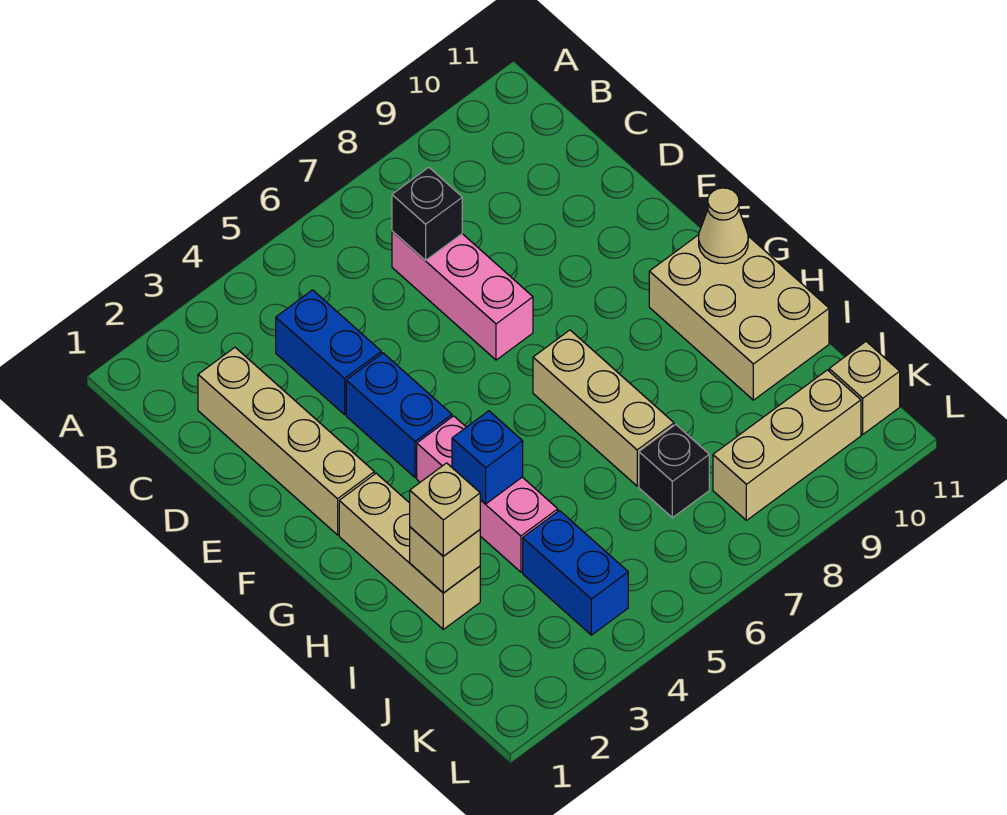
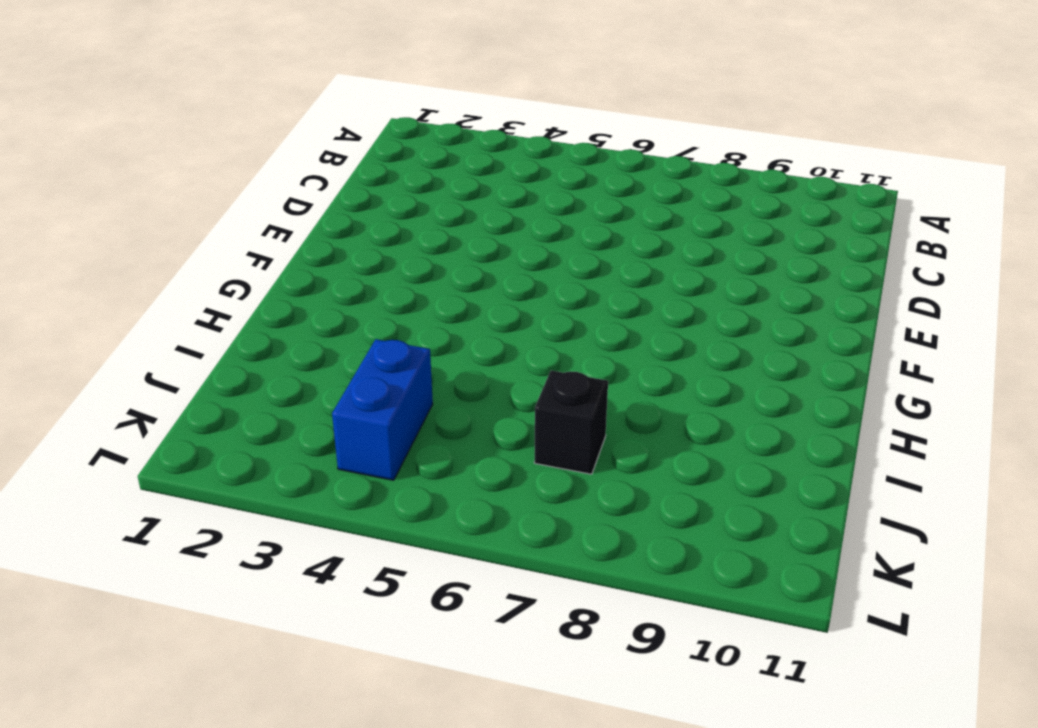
none -> tan brick C2:F2 level 1
none -> blue brick C4:D4 level 1
none -> pink brick C7:E7 level 1

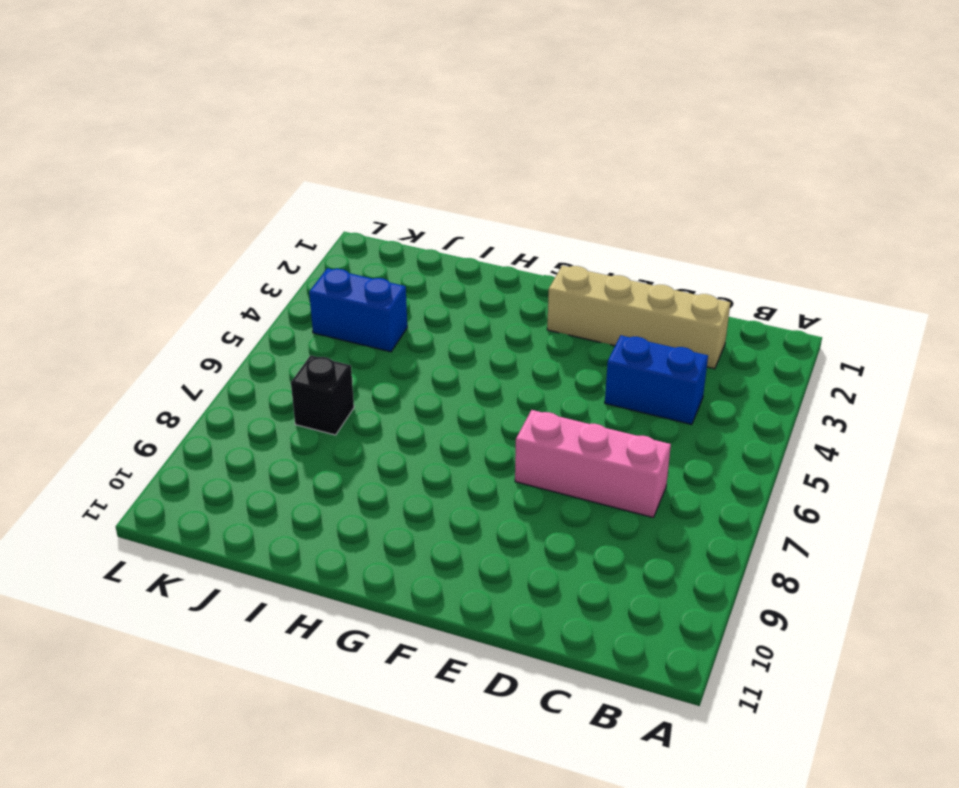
none -> blue brick E4:F4 level 1
none -> tan brick G2:I2 level 1
none -> pink brick G4:I4 level 1

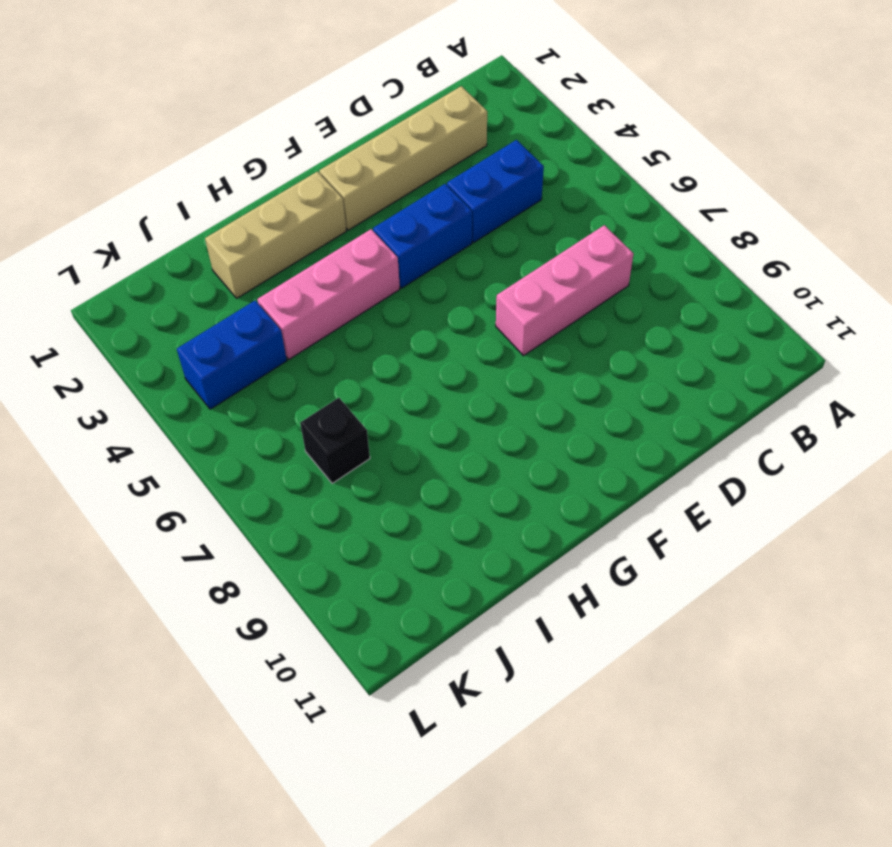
none -> tan brick G7:I7 level 1
none -> tan brick G10:I11 level 1
none -> tan brick K8:K10 level 1

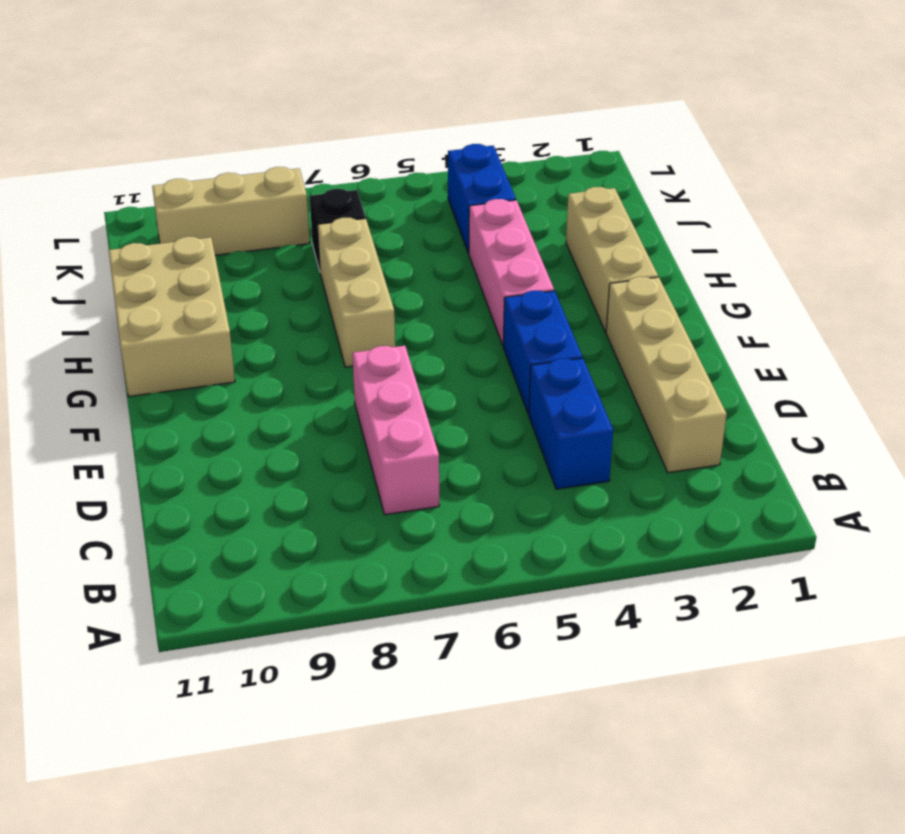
none -> tan brick K11 level 1
none -> black brick C7 level 2
none -> tan cone G11 level 2

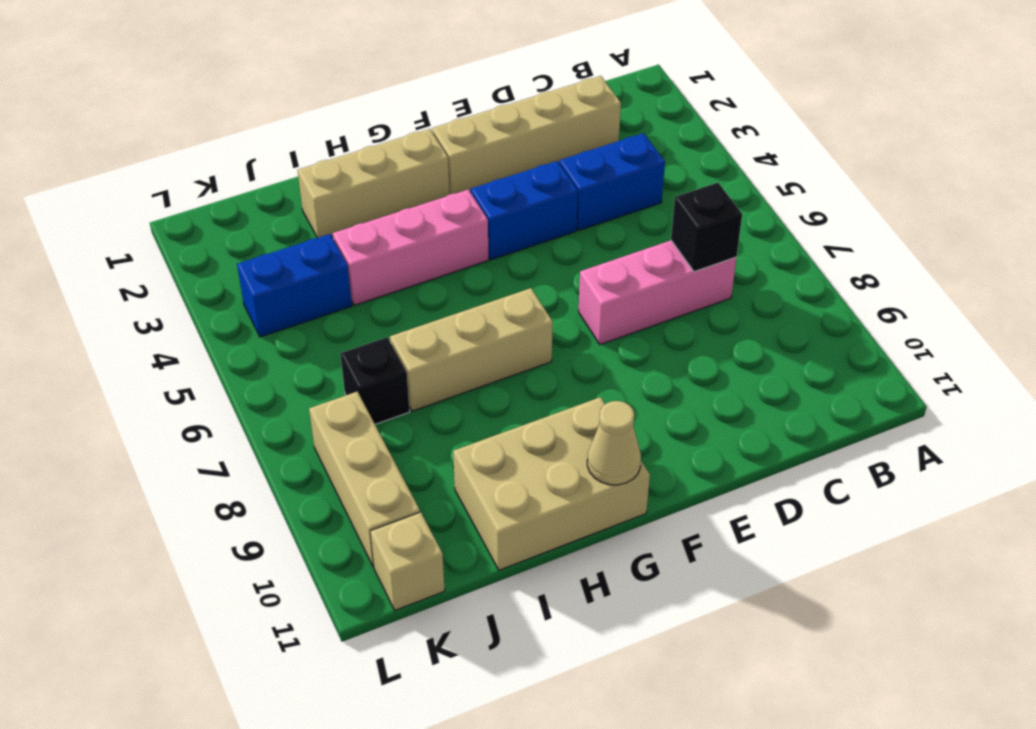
none -> blue brick H4 level 2
none -> tan brick I2 level 2
none -> tan brick I2 level 3

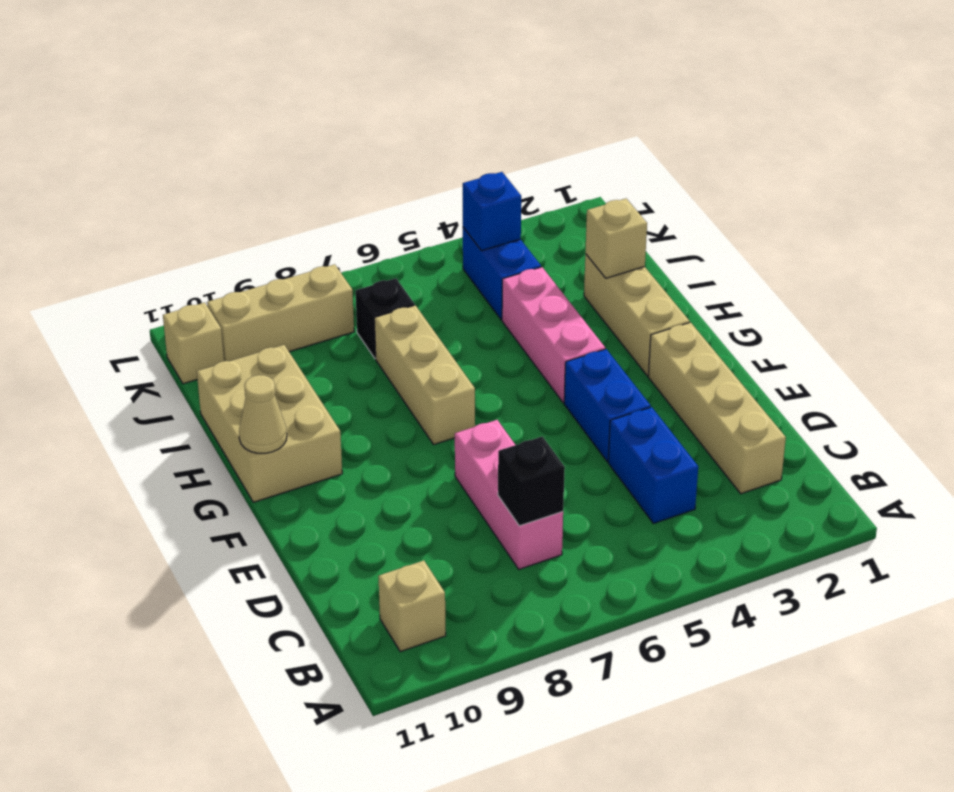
tan brick B10 level 1 -> tan brick I2 level 3
blue brick K4 level 2 -> blue brick H4 level 2

